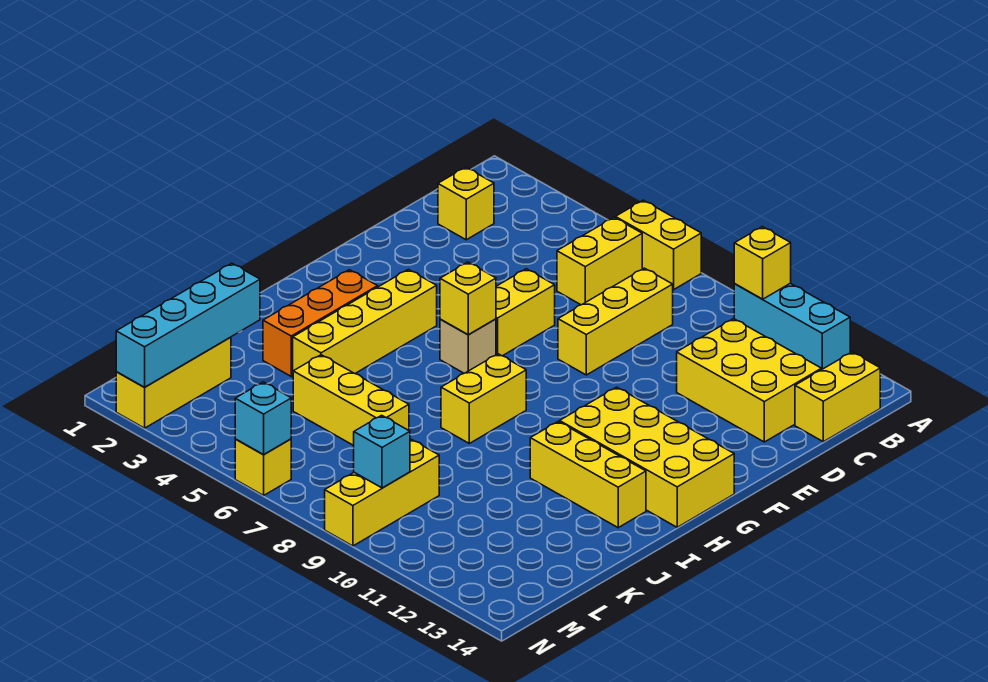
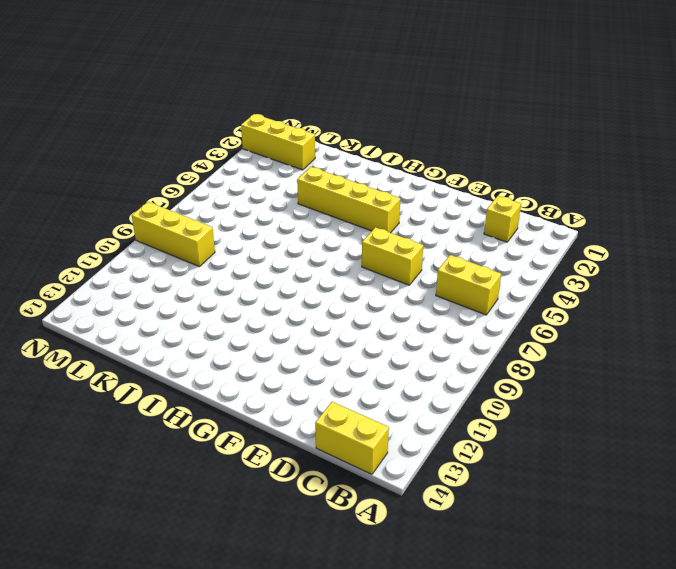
none -> yellow brick A6:A7 level 1
none -> cyan brick A10:A12 level 1
none -> yellow brick C8:E8 level 1

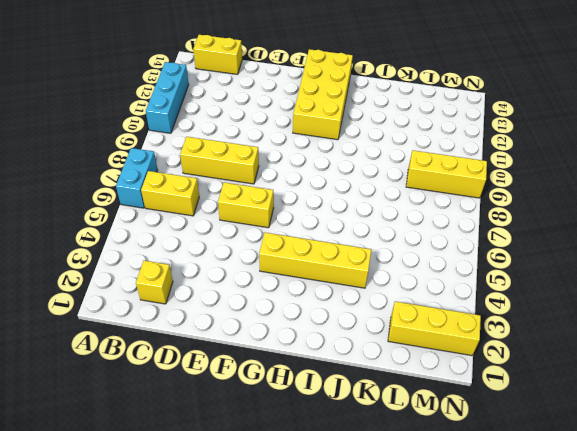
cyan brick A6:A7 level 1 -> yellow brick A6:A7 level 1
none -> yellow brick C11:D13 level 1
none -> tan brick G6 level 1
none -> orange brick H3:J3 level 1

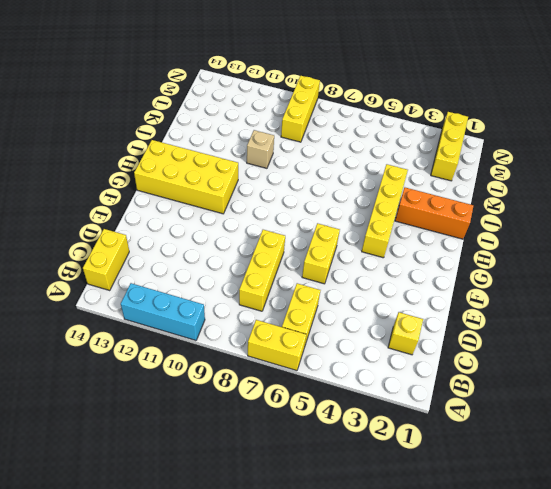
orange brick I1:I3 level 1 -> orange brick H3:J3 level 1
tan brick J10 level 1 -> tan brick G6 level 1
none -> yellow brick C11:D13 level 1
none -> yellow brick H8:I8 level 1
none -> yellow brick I11:I13 level 1

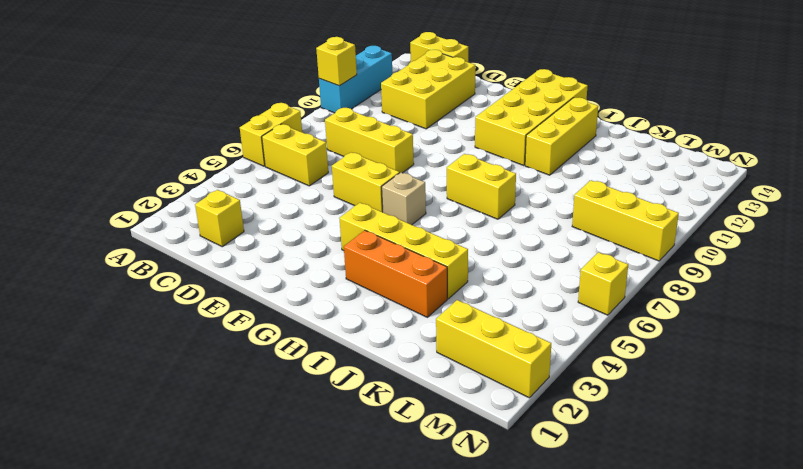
none -> yellow brick K5:K7 level 1
none -> yellow brick G6 level 2
none -> cyan brick K2:N2 level 2

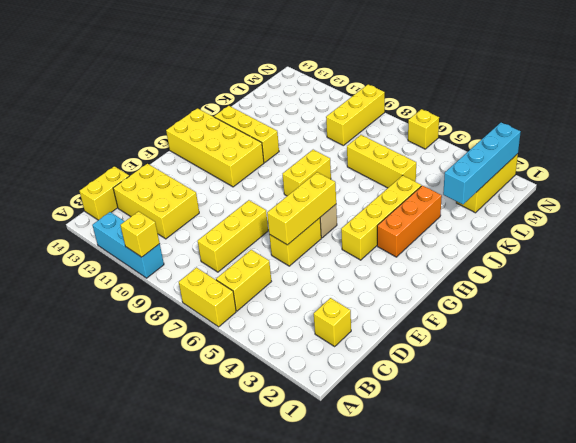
yellow brick E6:G6 level 2 -> yellow brick G6 level 2
none -> cyan brick M9 level 2
none -> cyan brick N6 level 2

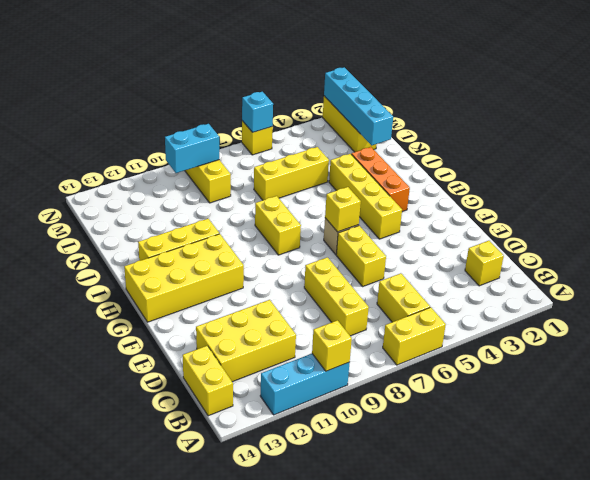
cyan brick M9:M10 level 2 -> cyan brick M9 level 2

